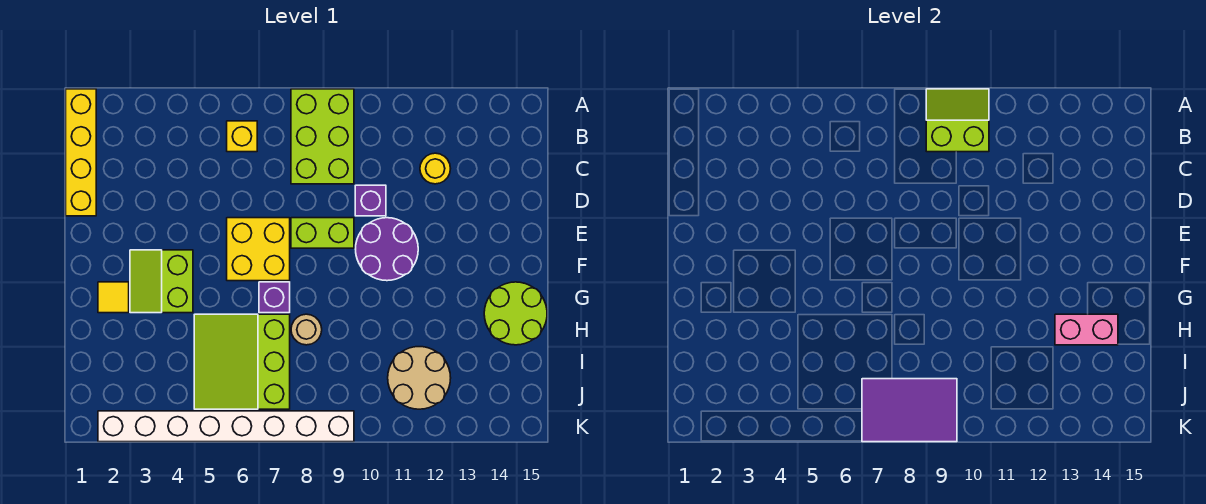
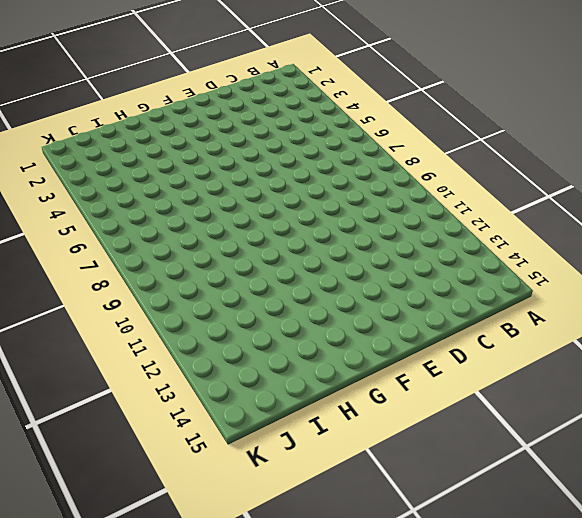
none -> yellow brick A1:D1 level 1
none -> lime brick A8:C9 level 1
none -> yellow brick B6 level 1

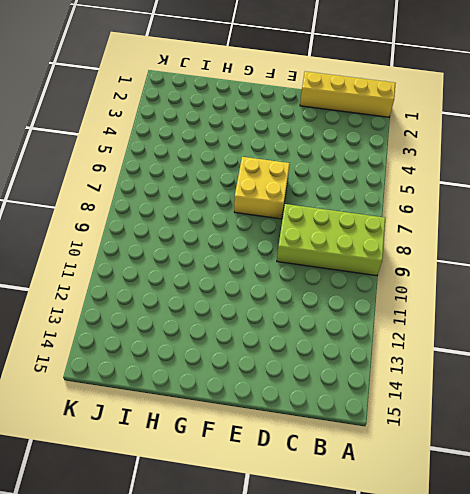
lime brick A8:D9 level 1 -> lime brick A8:C9 level 1
none -> yellow brick B6 level 1
none -> yellow round brick C12 level 1
none -> purple brick D10 level 1

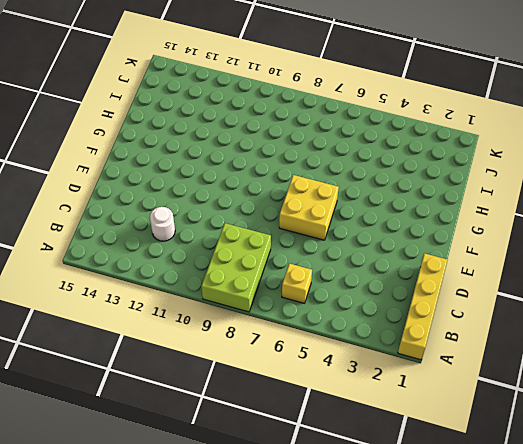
white round brick C12 level 1 -> yellow round brick C12 level 1
none -> purple brick D10 level 1
none -> lime brick E8:E9 level 1
none -> purple round brick E10:F11 level 1

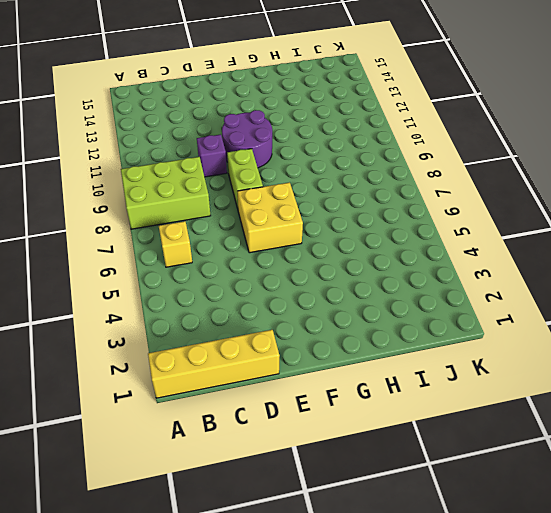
none -> yellow round brick C12 level 1
none -> lime slope F3:G4 level 1 top 4
none -> yellow tile G2 level 1

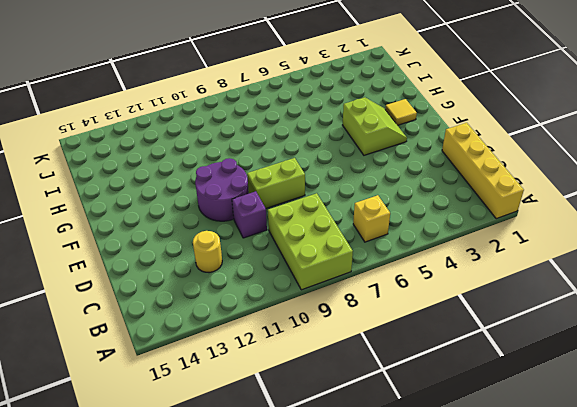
none -> yellow brick E6:F7 level 1
none -> purple brick G7 level 1
none -> lime round brick G14:H15 level 1

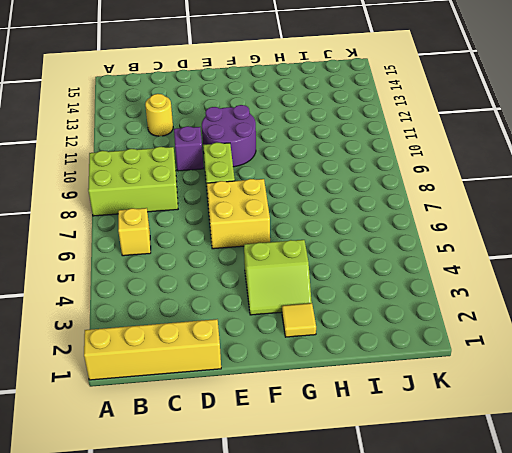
none -> purple brick G7 level 1
none -> lime round brick G14:H15 level 1
none -> lime slope H5:J7 level 1 top 7

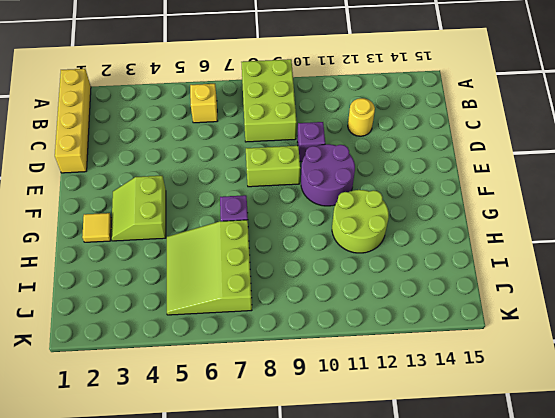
lime round brick G11:H12 level 1 -> lime round brick G14:H15 level 1
none -> yellow brick E6:F7 level 1
none -> tan round brick H8 level 1
none -> tan round brick I11:J12 level 1

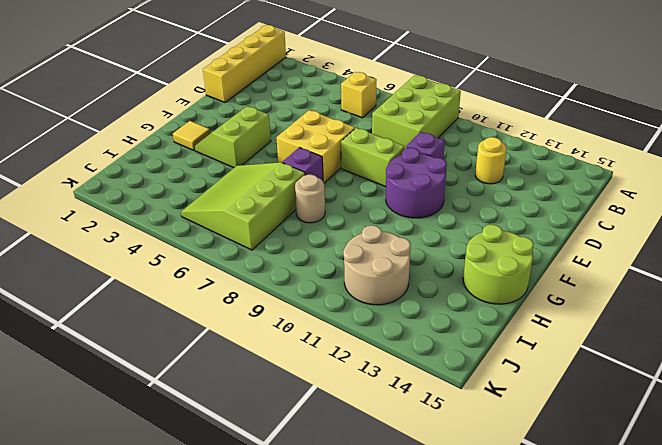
none -> white brick K2:K9 level 1
none -> lime slope A9:B10 level 2 top B
none -> pink brick H13:H14 level 2

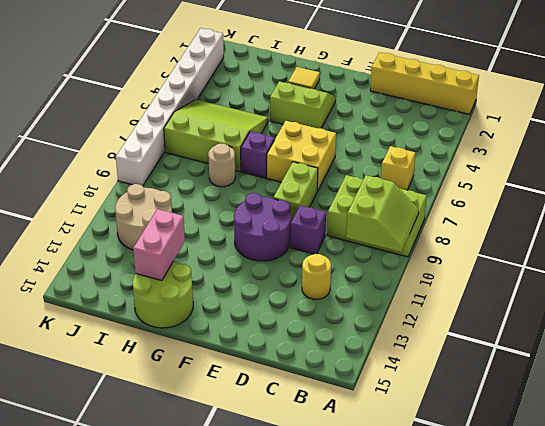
none -> purple tile J7:K9 level 2

